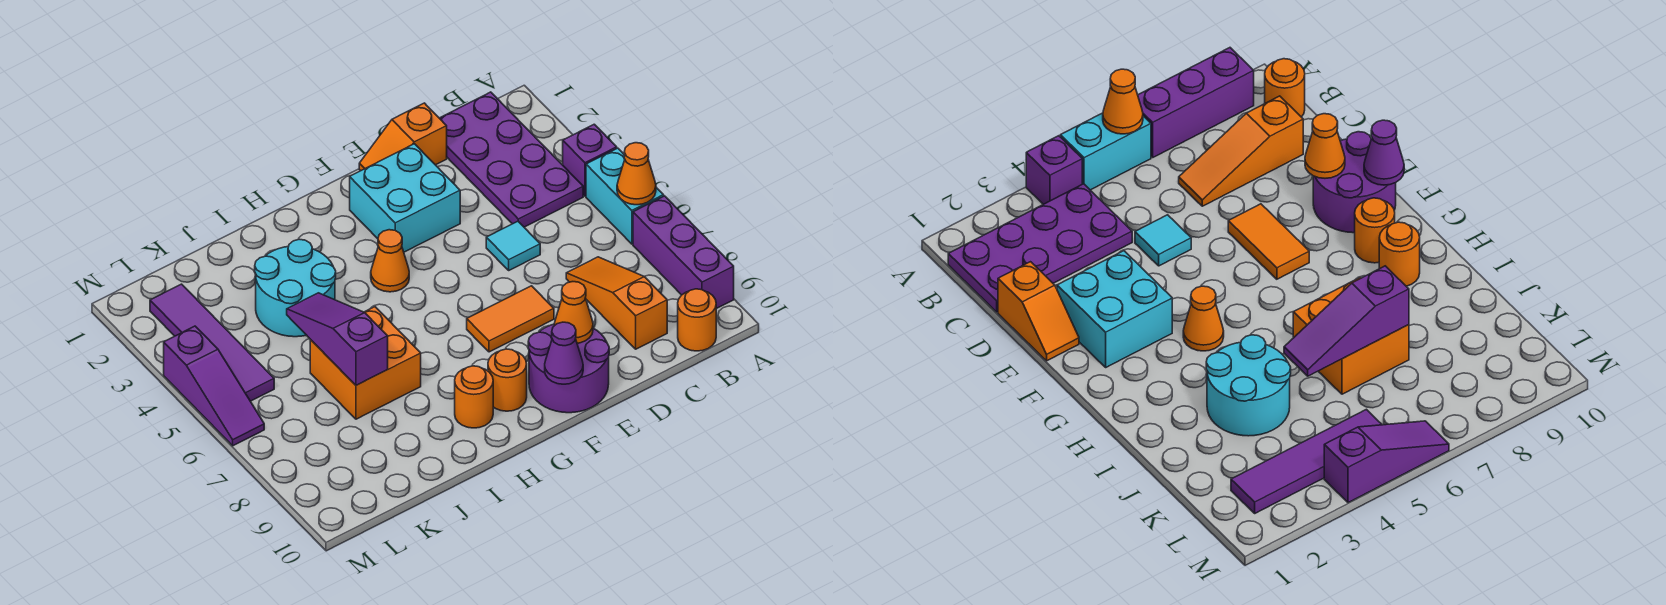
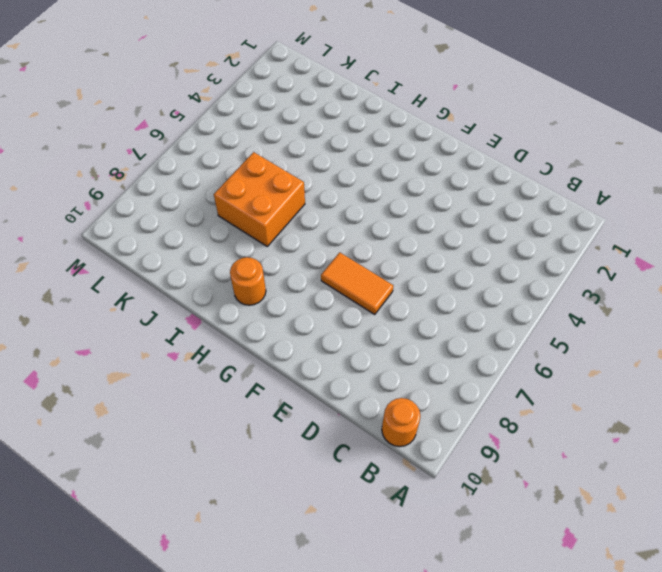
none -> purple brick A4 level 1
none -> cyan brick A5:A6 level 1
none -> purple brick A7:A9 level 1

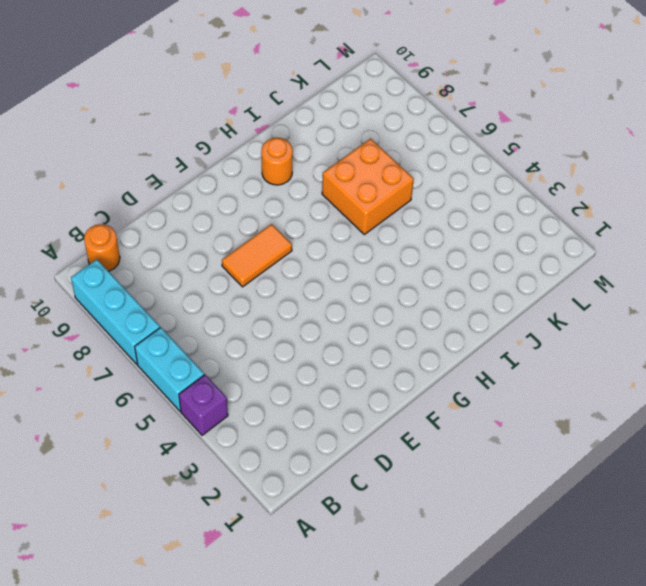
cyan brick A7:A9 level 1 -> purple brick A7:A9 level 1
none -> purple plate B1:C4 level 1
none -> orange slope C7:C9 level 1 top 9
none -> orange slope D1:E1 level 1 top D

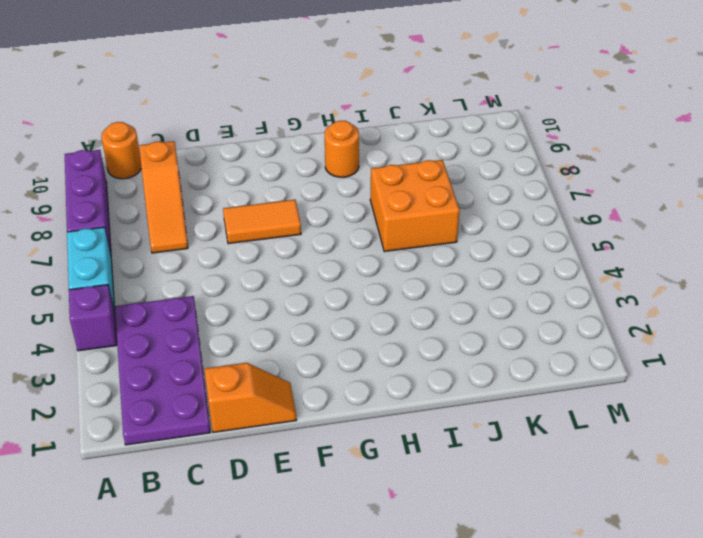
none -> cyan tile D5 level 1
none -> cyan brick E2:F3 level 1
none -> purple round brick E9:F10 level 1

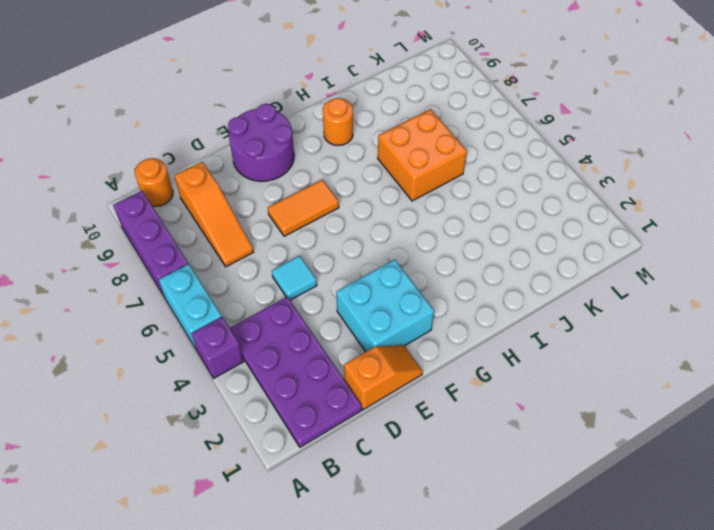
none -> orange cone G4 level 1
none -> orange round brick G9 level 1
none -> cyan round brick I3:J4 level 1

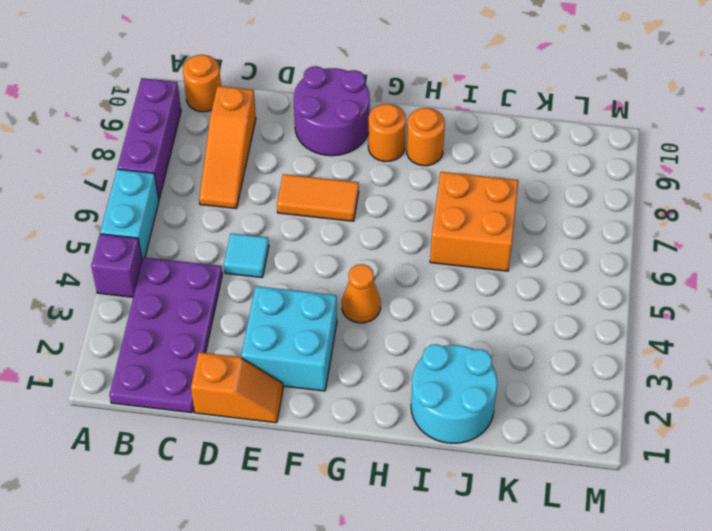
cyan round brick I1:J2 level 1 -> cyan round brick I3:J4 level 1
none -> purple tile L2:L5 level 1
none -> purple slope M4:M6 level 1 top 4
none -> orange cone A6 level 2

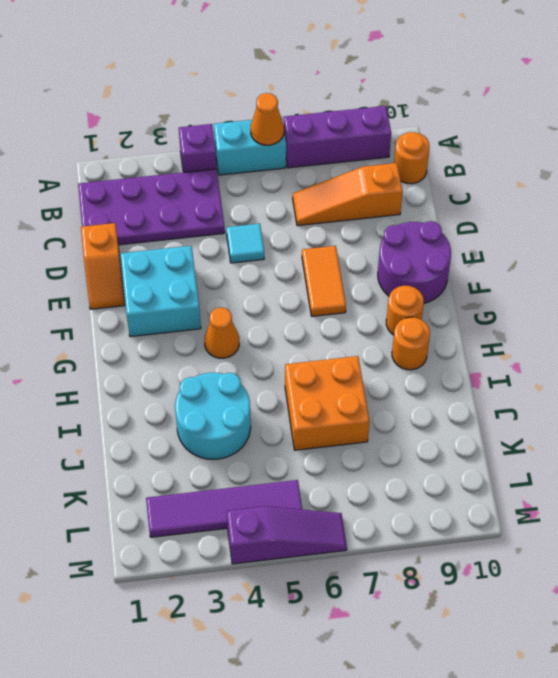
none -> orange cone E9 level 2
none -> purple cone F10 level 2
none -> purple slope J5:J7 level 2 top 7

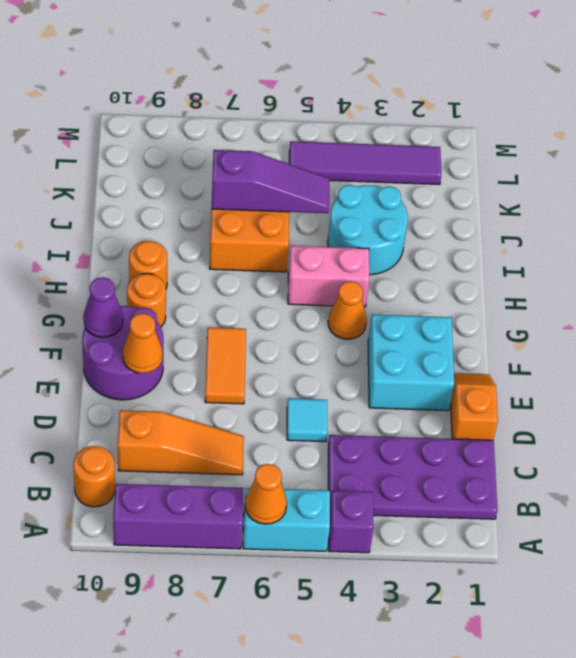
pink brick H4:H5 level 1 -> none
none -> purple slope M4:M6 level 1 top 4

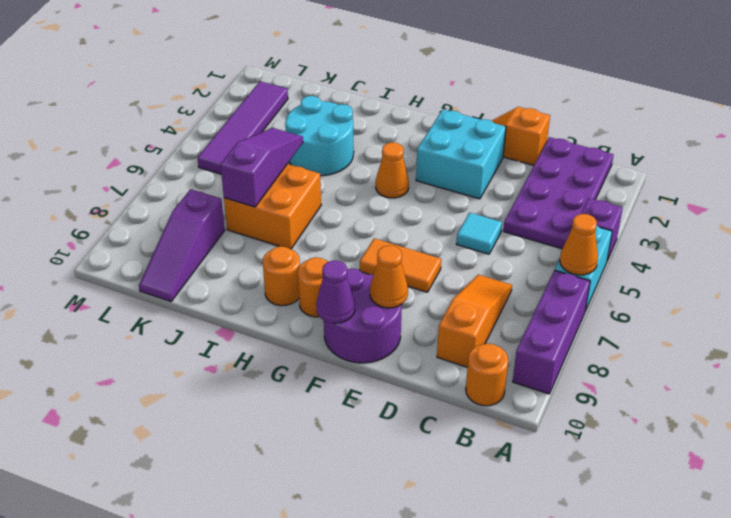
purple slope K8:K10 level 1 top 8 -> purple slope M4:M6 level 1 top 4

